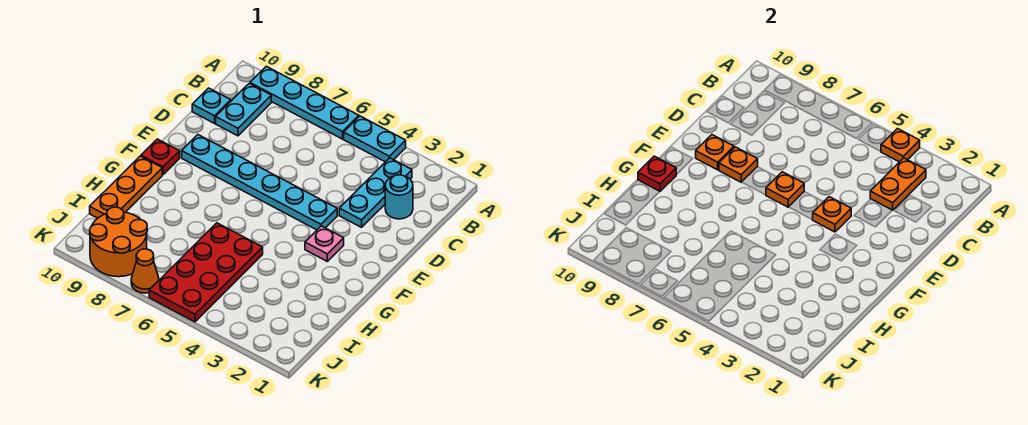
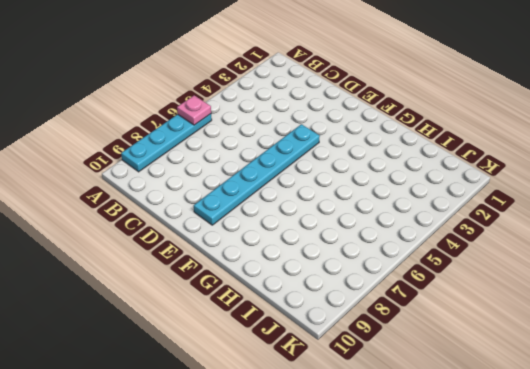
pink plate A6 level 2 -> pink plate F3 level 1
none -> cyan plate A4:A5 level 1
none -> cyan plate B3:D3 level 1
none -> cyan plate B9:C9 level 1

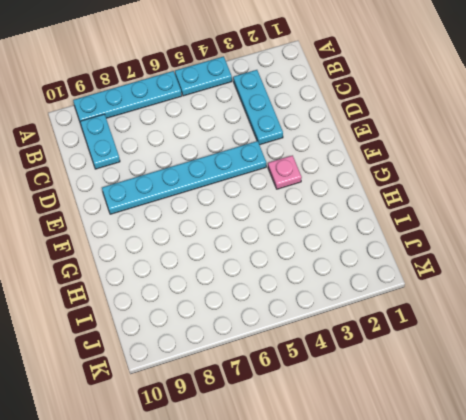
none -> cyan round brick C2 level 1
none -> cyan plate C10 level 1
none -> red plate F10 level 1

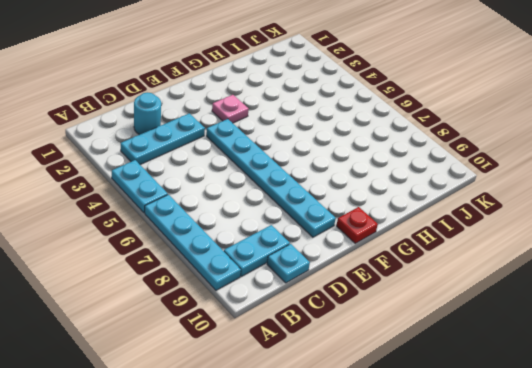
none -> orange plate G10:I10 level 1
none -> red plate H5:K6 level 1
none -> orange round brick J8:K9 level 1

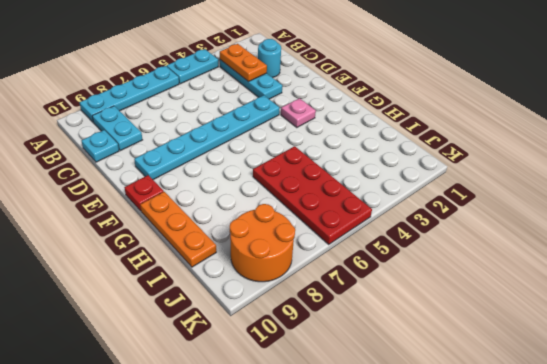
none -> orange cone K7 level 1
none -> orange plate A4 level 2
none -> orange plate E4 level 2

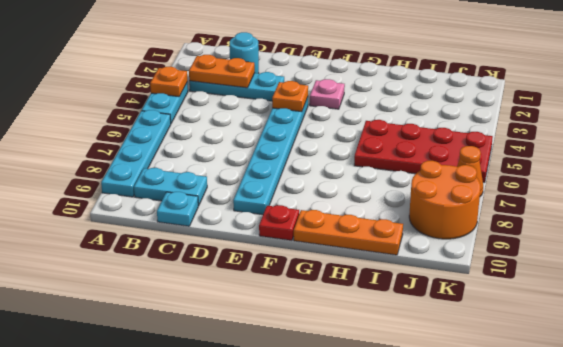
none -> orange plate E6 level 2
none -> orange plate E8 level 2
none -> orange plate E9 level 2

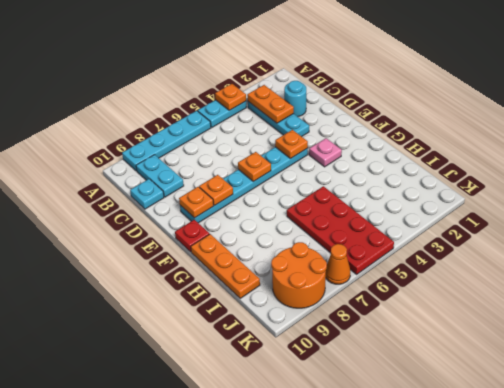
none -> red plate G10 level 2

